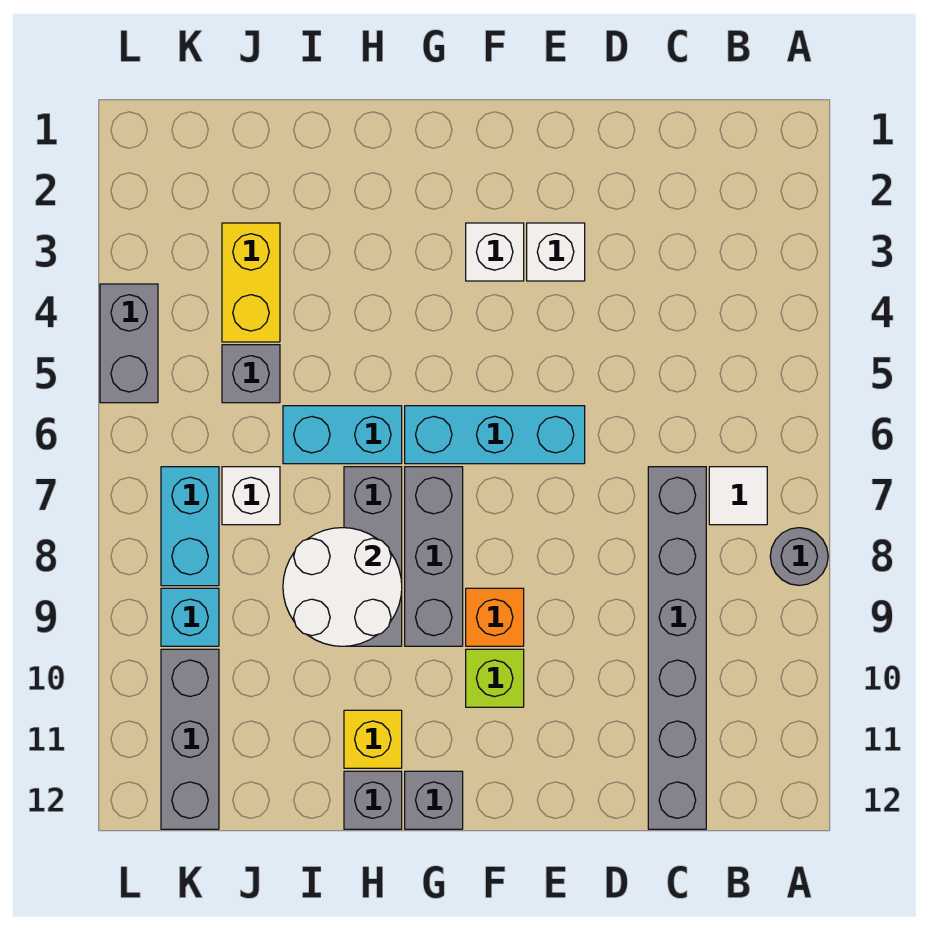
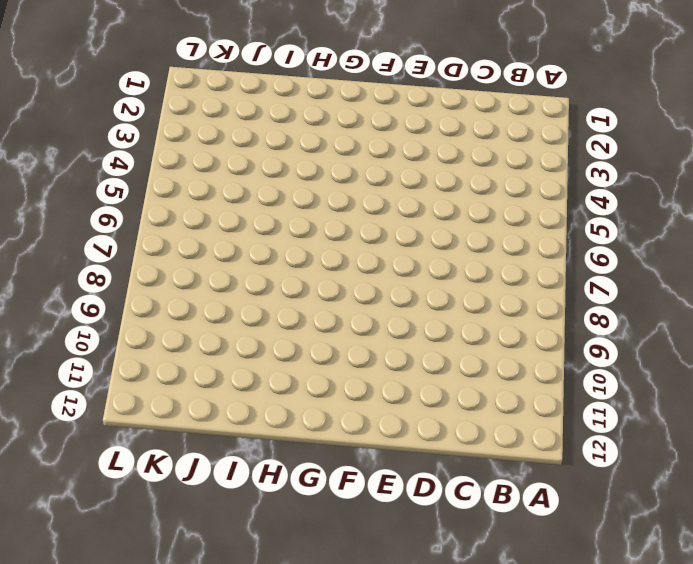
none -> grey round brick A8 level 1
none -> white tile B7 level 1
none -> grey brick C7:C12 level 1

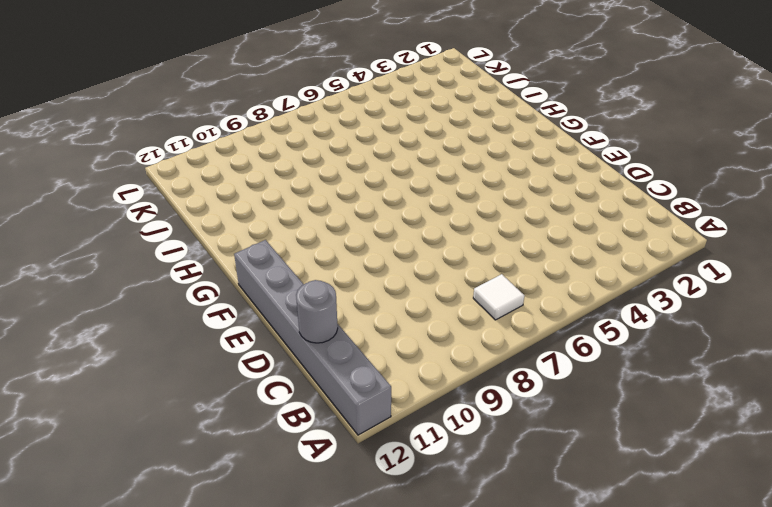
grey brick A12:F12 level 1 -> grey brick C7:C12 level 1
grey round brick C12 level 2 -> grey round brick A8 level 1
none -> white brick E3 level 1
none -> cyan brick E6:G6 level 1
none -> white brick F3 level 1

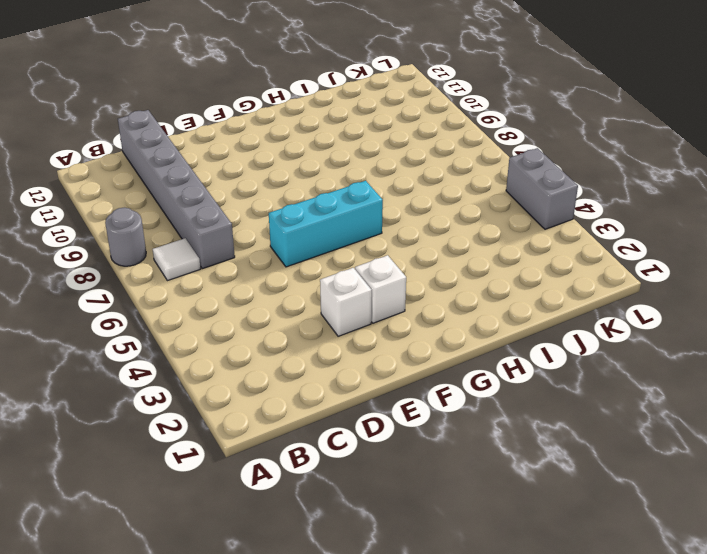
none -> orange brick F9 level 1
none -> lime brick F10 level 1
none -> grey brick G7:G9 level 1

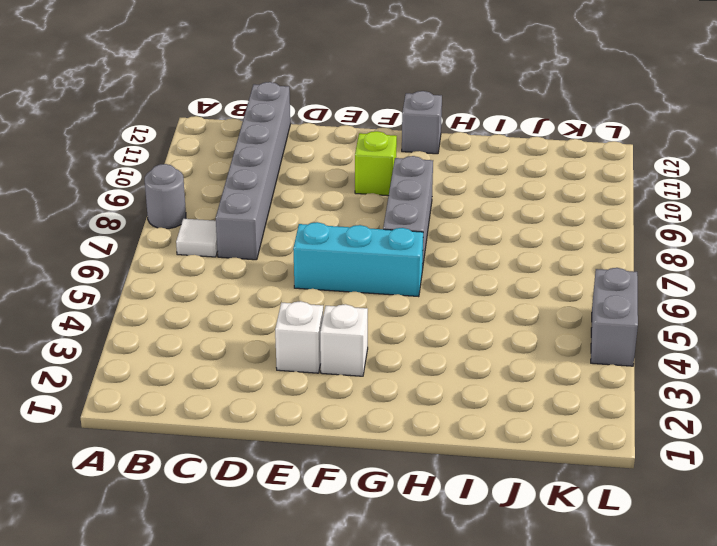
none -> orange brick F9 level 1
none -> cyan brick H6:I6 level 1
none -> grey brick H7:H9 level 1

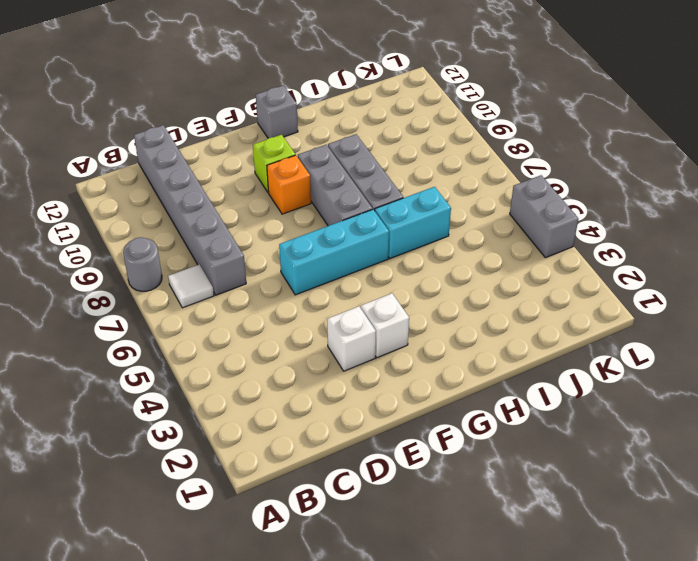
none -> yellow brick H11 level 1
none -> grey brick H12 level 1
none -> yellow brick J3:J4 level 1

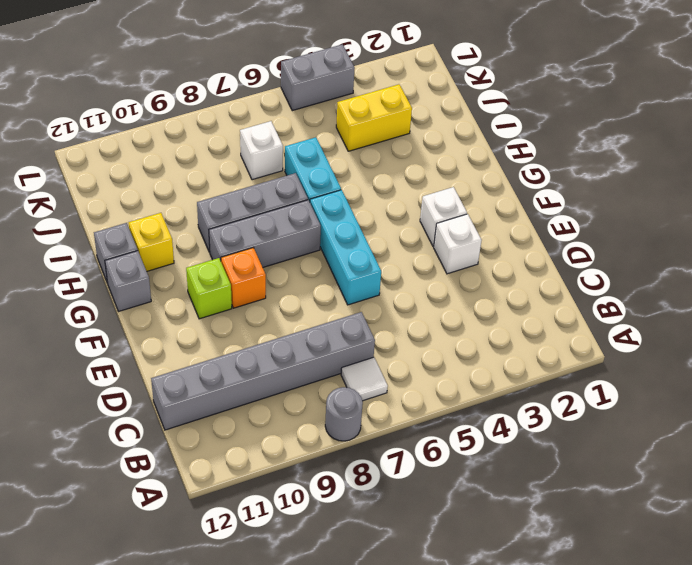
none -> grey brick J5 level 1
none -> cyan brick K7:K8 level 1
none -> cyan brick K9 level 1

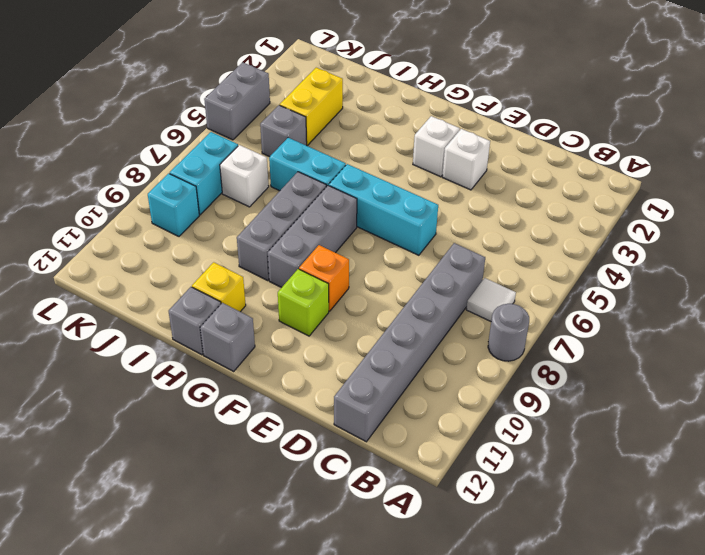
none -> grey brick K10:K12 level 1
none -> white round brick H8:I9 level 2

